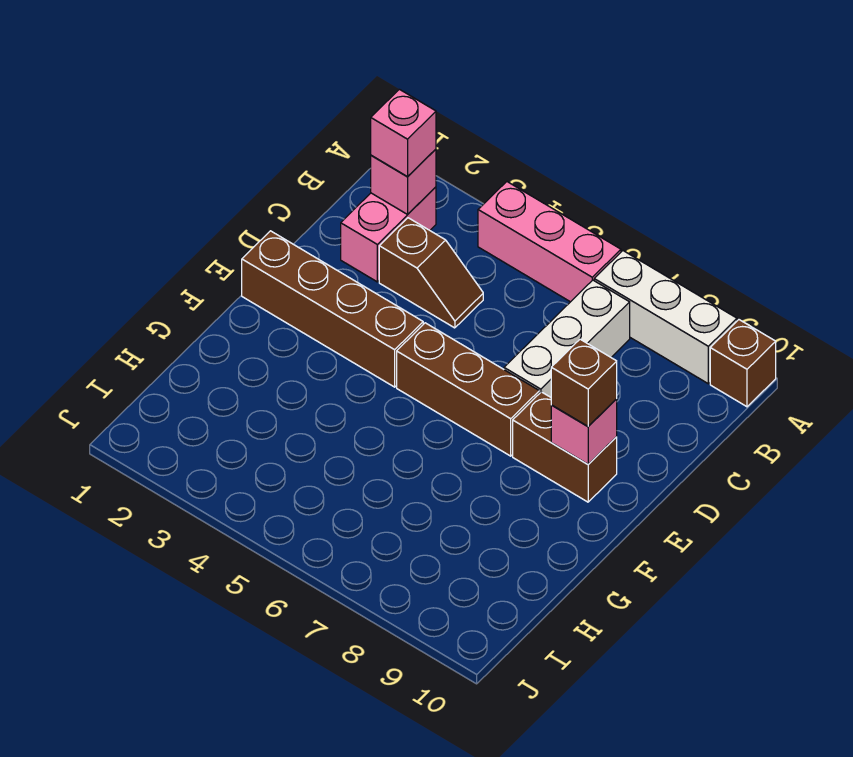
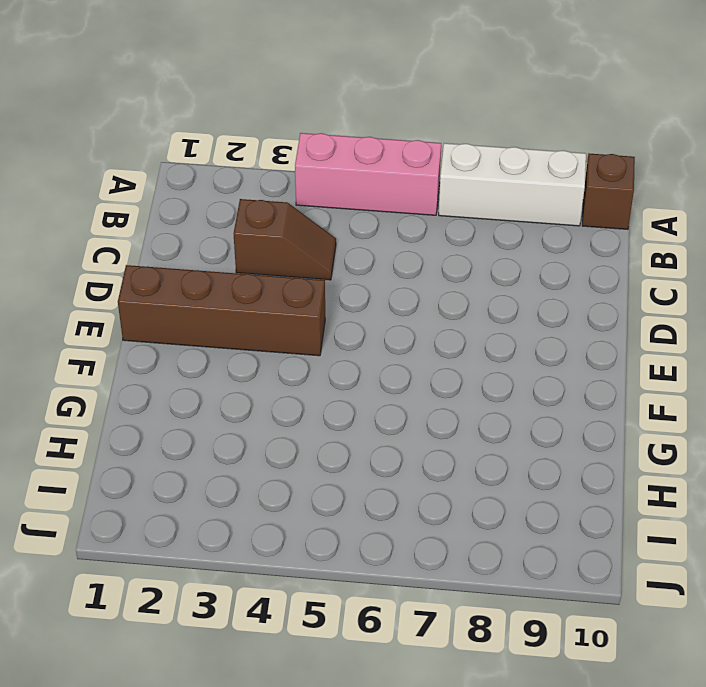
none -> pink brick B2:C2 level 1
none -> white brick B7:D7 level 1
none -> brown brick E5:E7 level 1

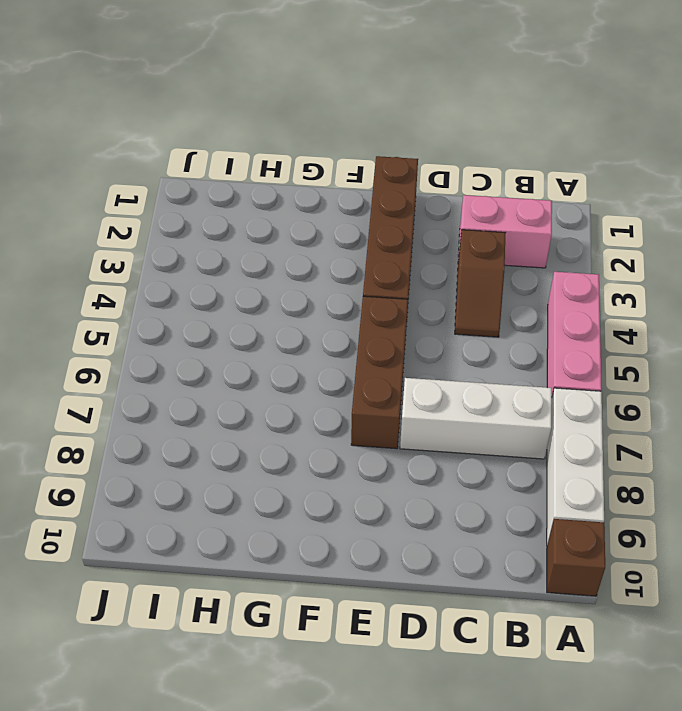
none -> brown brick E8:E9 level 1
none -> pink brick B2 level 2
none -> pink brick E9 level 2

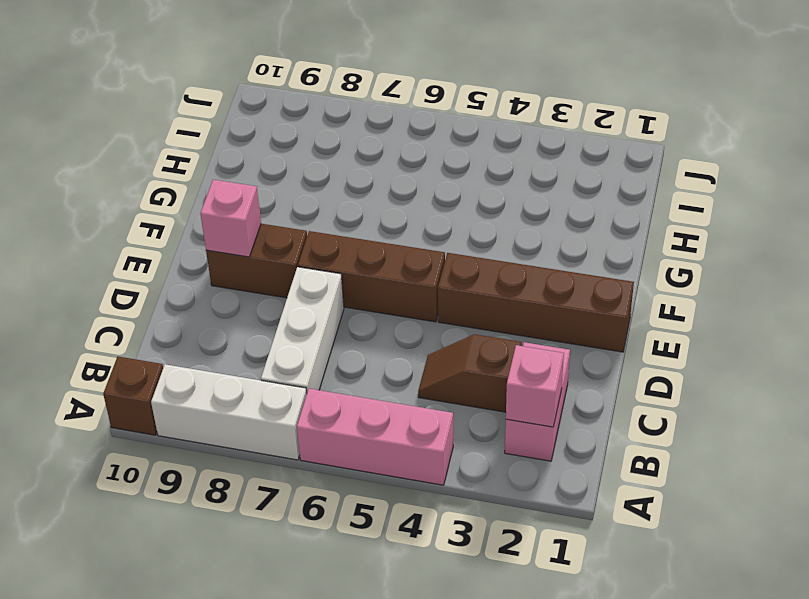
none -> pink brick B2 level 3
none -> brown brick E9 level 3

